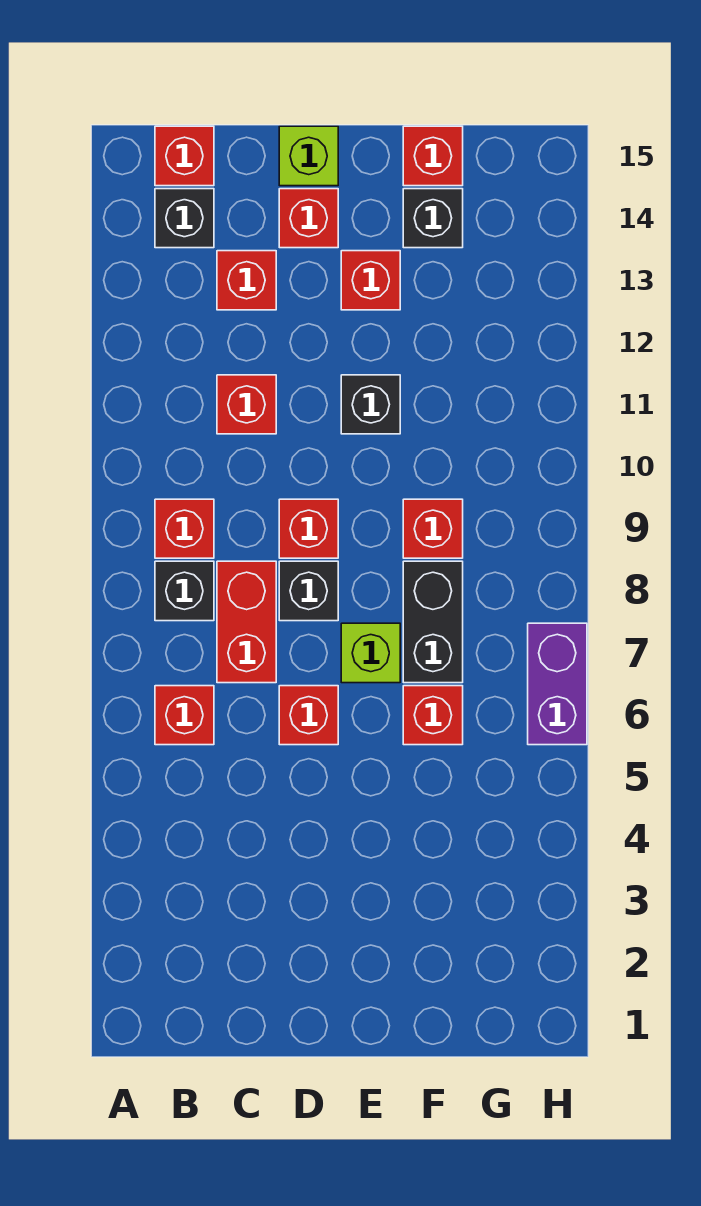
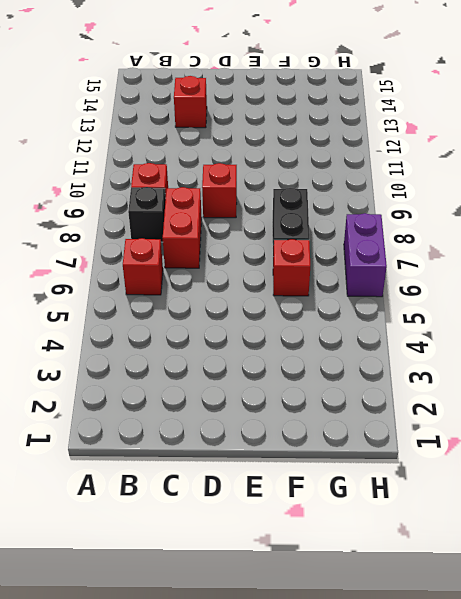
none -> black brick B14 level 1
none -> red brick B15 level 1
none -> red brick C11 level 1

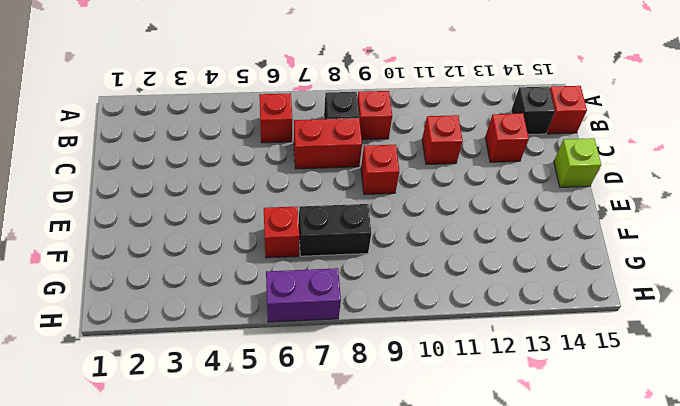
none -> red brick D6 level 1
none -> black brick D8 level 1
none -> red brick D14 level 1

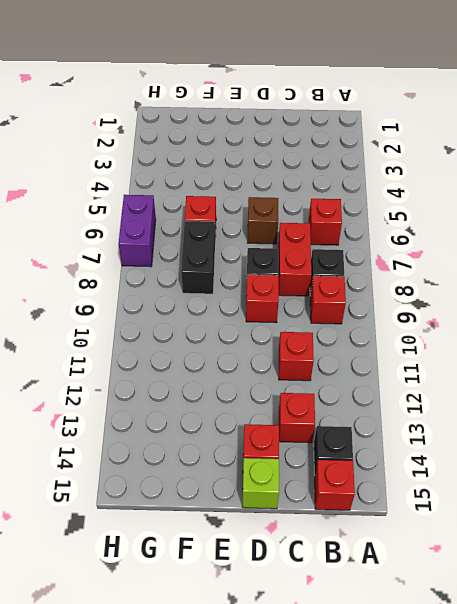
brown brick D6 level 1 -> red brick D6 level 1
none -> lime brick E7 level 1
none -> black brick E11 level 1
none -> red brick E13 level 1

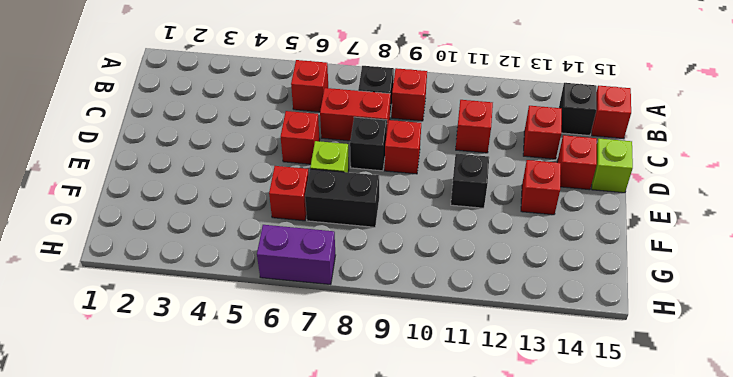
none -> red brick F9 level 1
none -> black brick F14 level 1
none -> red brick F15 level 1

